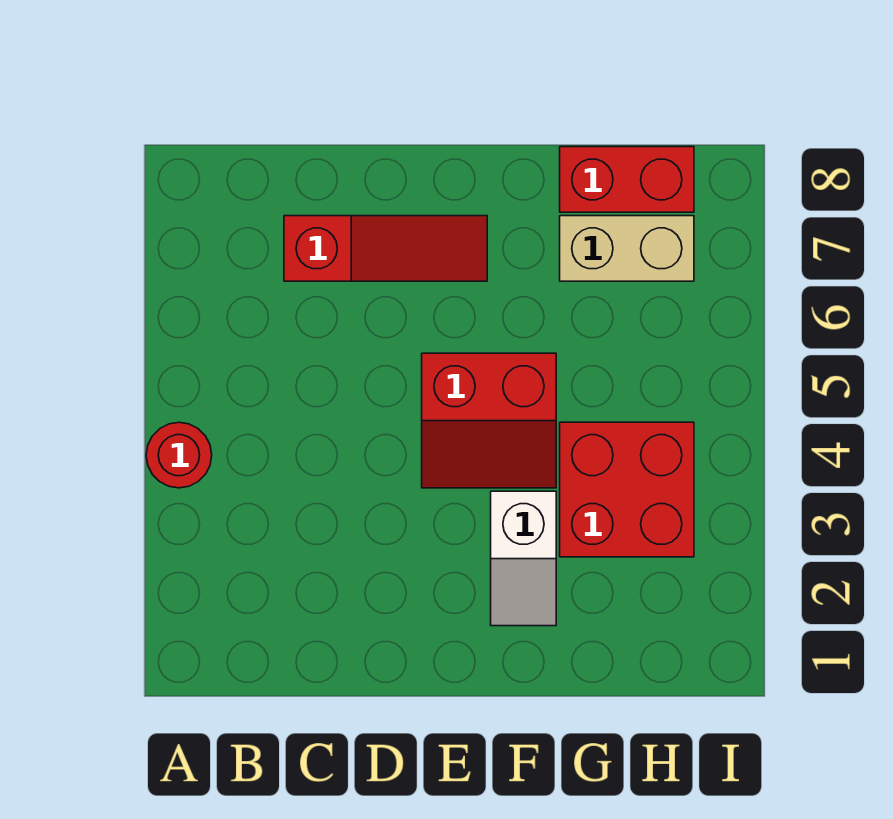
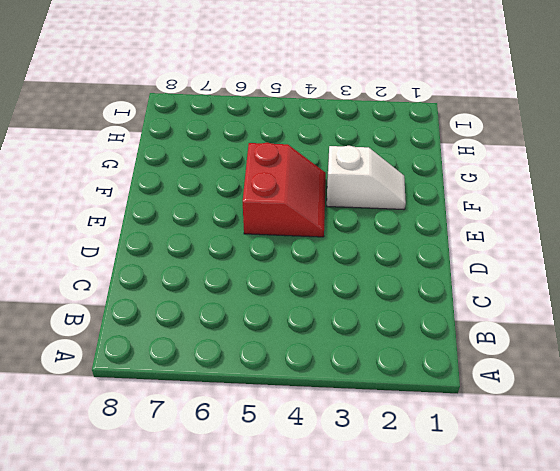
none -> red round brick A4 level 1
none -> red slope C7:E7 level 1 top C

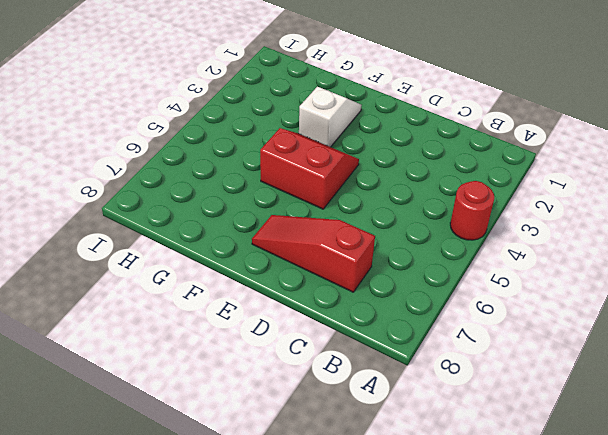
none -> red brick G3:H4 level 1
none -> tan brick G7:H7 level 1

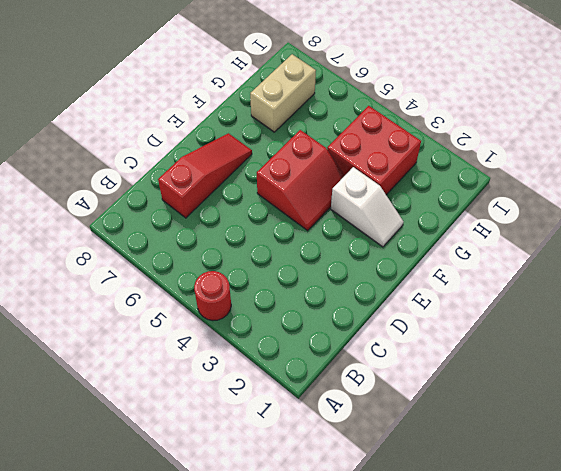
none -> red brick G8:H8 level 1

